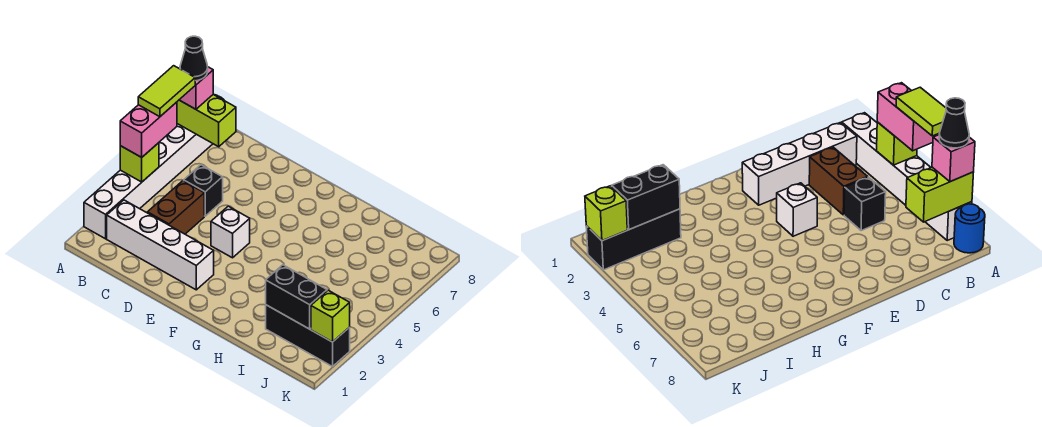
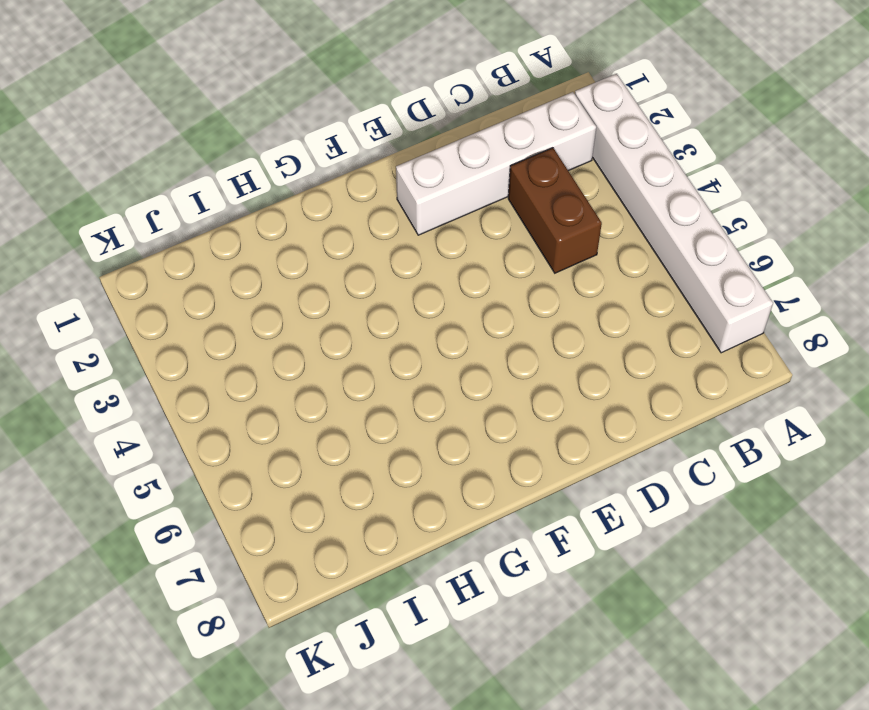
none -> blue round brick A8 level 1
none -> black brick C5 level 1
none -> white brick E4 level 1

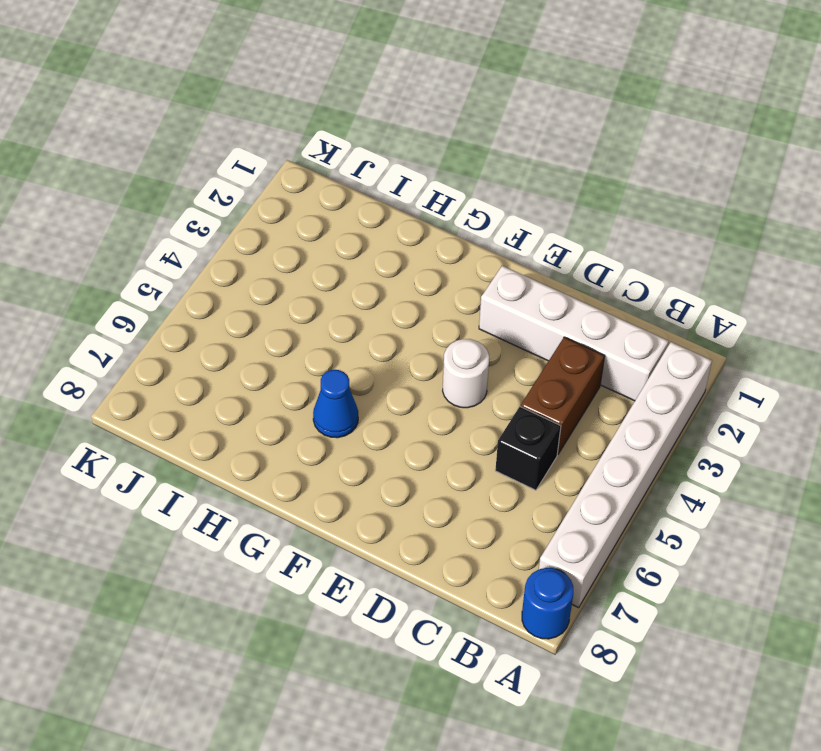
white round brick E4 level 1 -> white brick E4 level 1
blue cone G6 level 1 -> none
none -> black brick I2:K2 level 1
none -> lime brick A4 level 2
none -> lime brick A7:B7 level 2

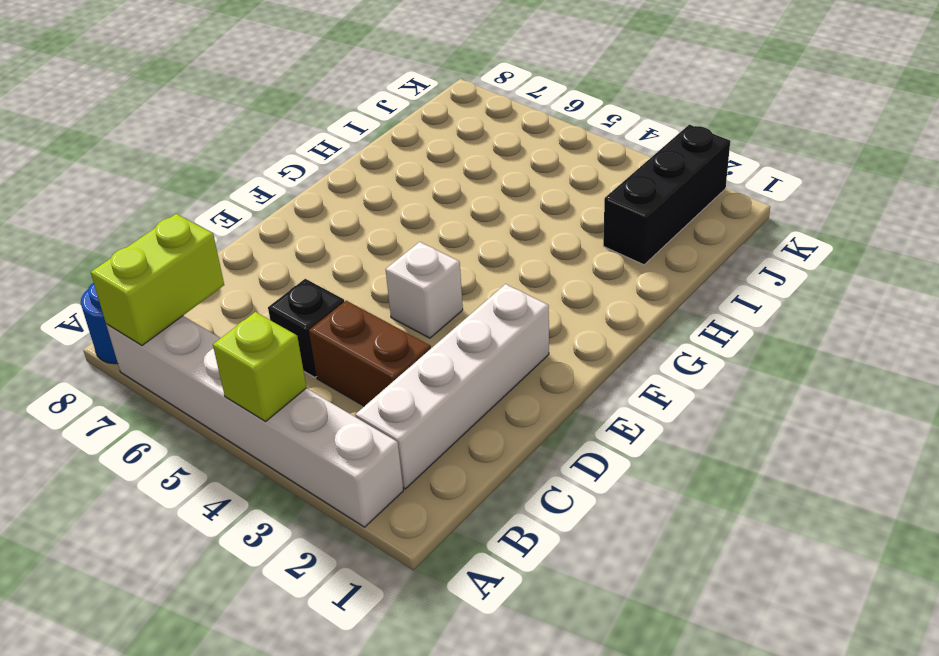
none -> black brick I2:J2 level 2
none -> lime brick K2 level 2
none -> pink brick A4:A5 level 3

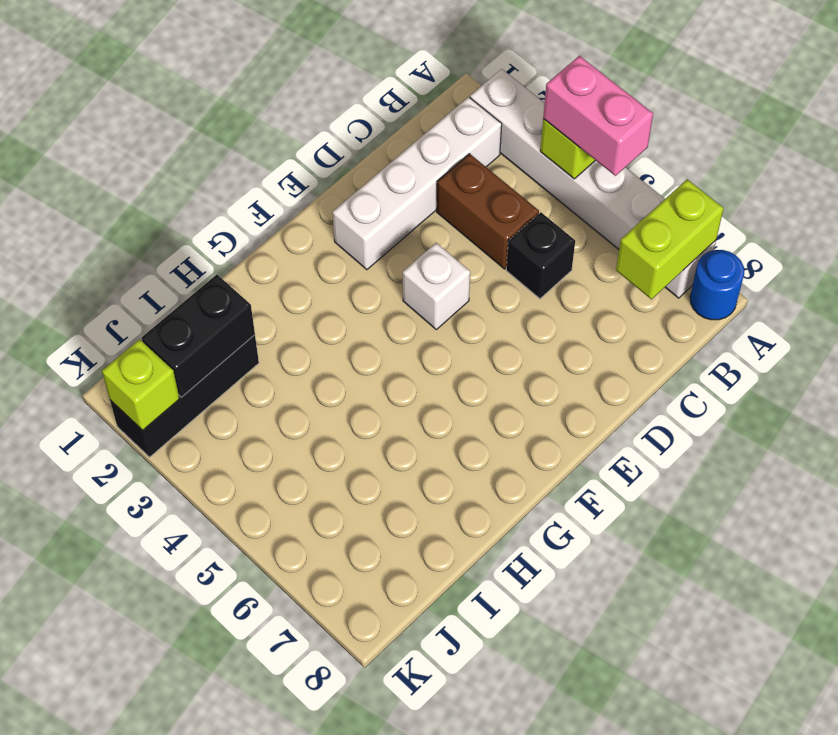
none -> pink brick A7 level 3
none -> lime tile A5:A6 level 4
none -> black cone A7 level 4

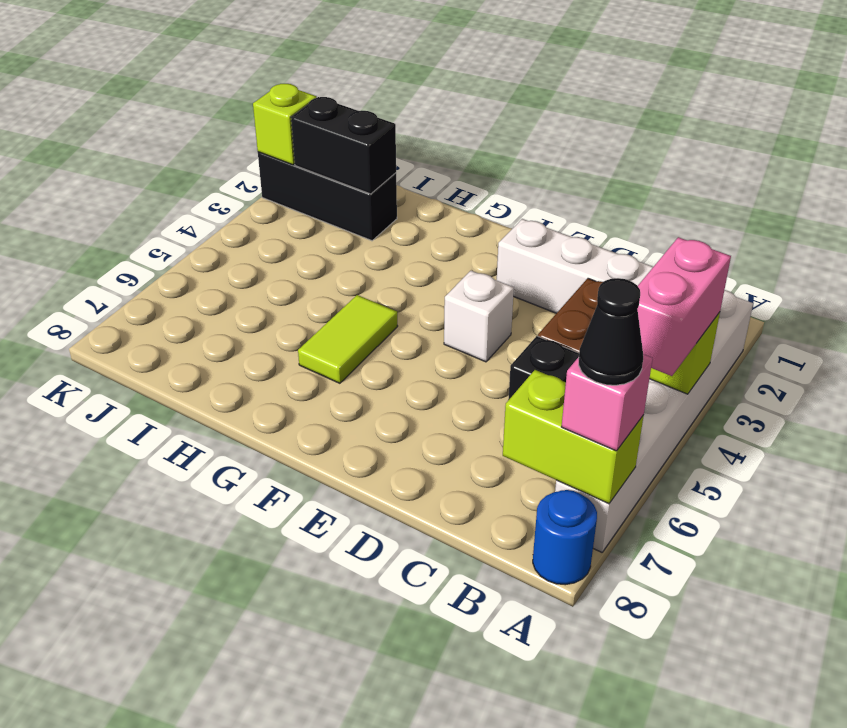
lime tile G5:G6 level 1 -> lime tile A5:A6 level 4

